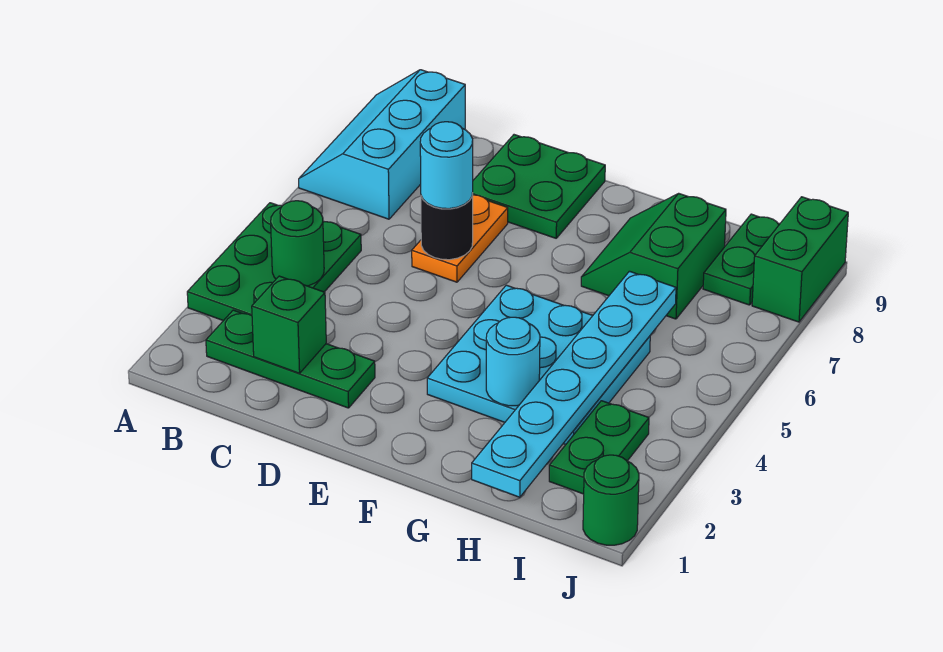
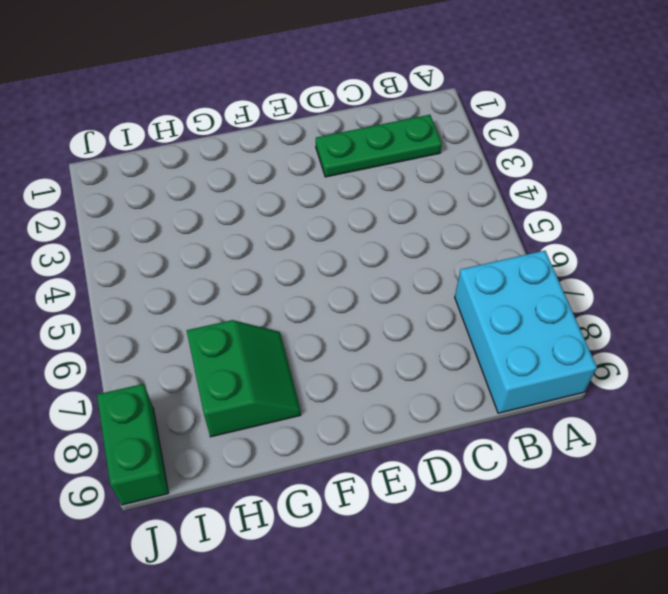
cyan brick A7:B9 level 1 -> cyan slope A7:B9 level 1 top B
none -> green plate A3:B5 level 1
none -> orange plate D6:D7 level 1
none -> green plate D8:E9 level 1

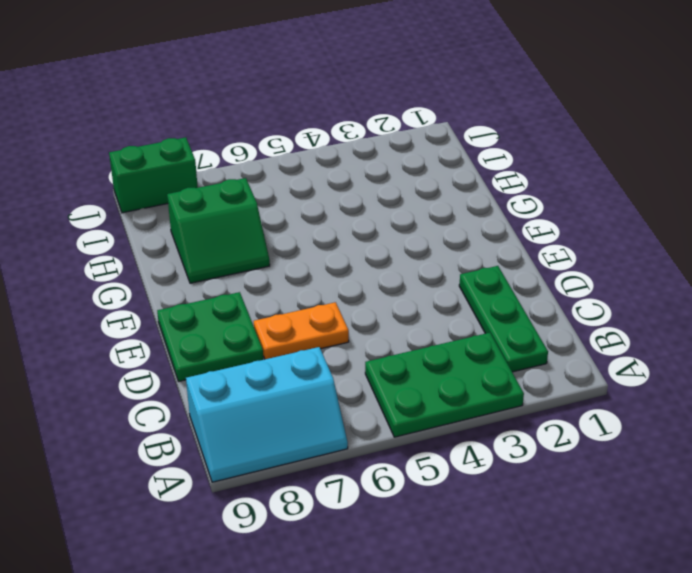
none -> cyan plate F3:H5 level 1
none -> green plate I2:I3 level 1
none -> green plate I8:I9 level 1

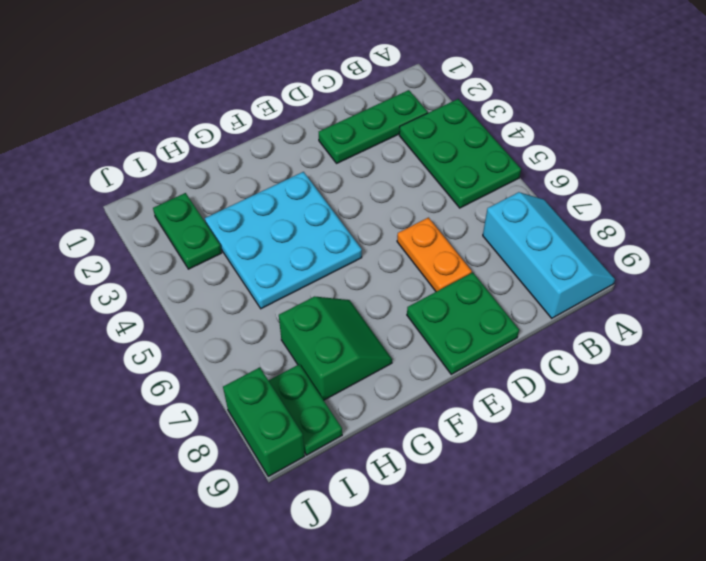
none -> green round brick J1 level 1
none -> green round brick B4 level 2
none -> green brick C2 level 2

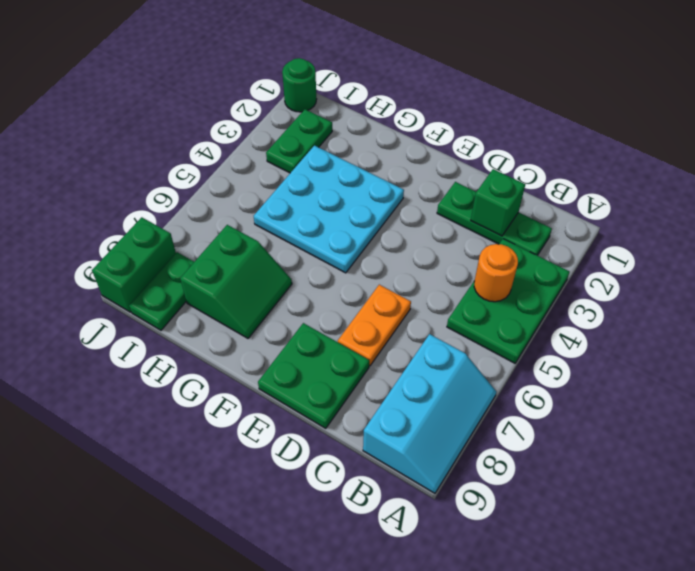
orange round brick B4 level 2 -> green round brick B4 level 2
none -> black round brick D6 level 2
none -> cyan round brick G3 level 2
none -> cyan plate H1:H6 level 2

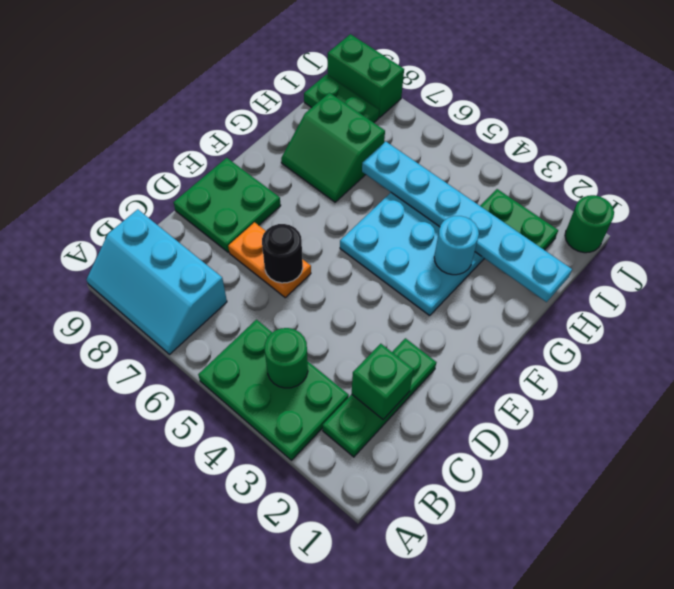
none -> cyan round brick D6 level 3

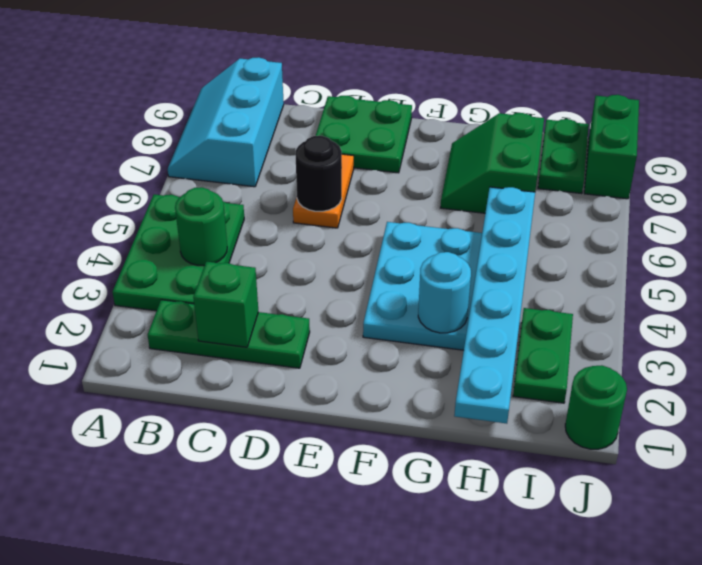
none -> cyan round brick D6 level 3

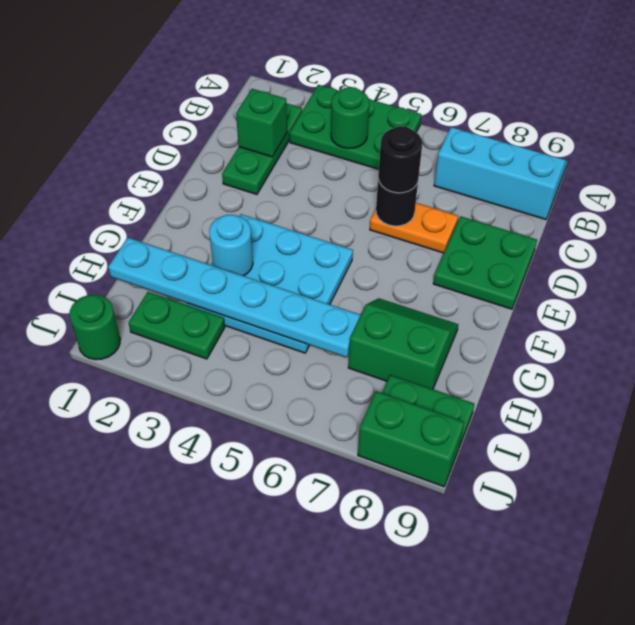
black round brick D6 level 3 -> cyan round brick D6 level 3

